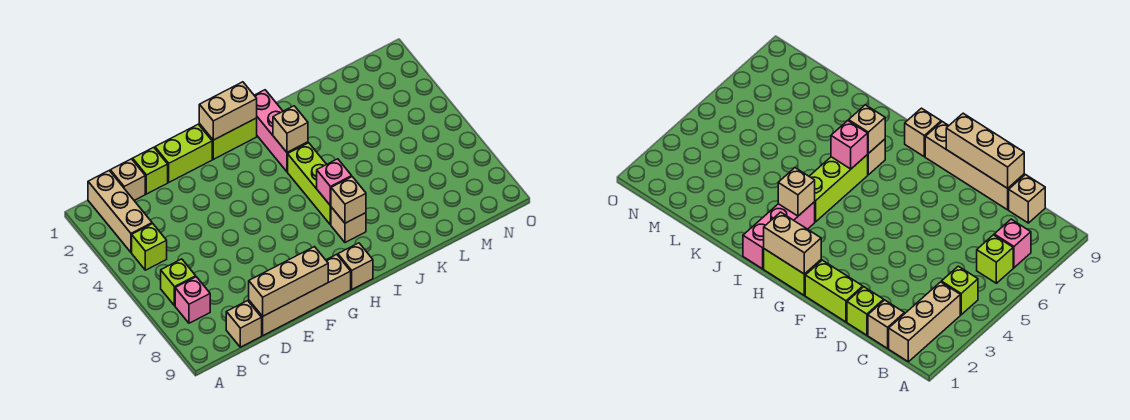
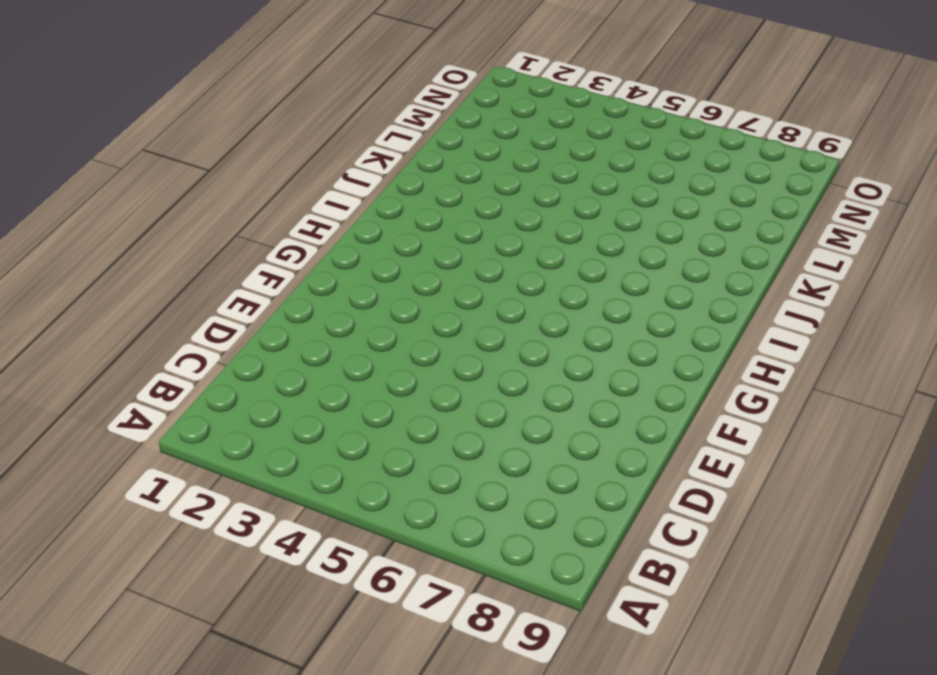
none -> tan brick B1:B3 level 1
none -> lime brick B4 level 1
none -> lime brick B6 level 1

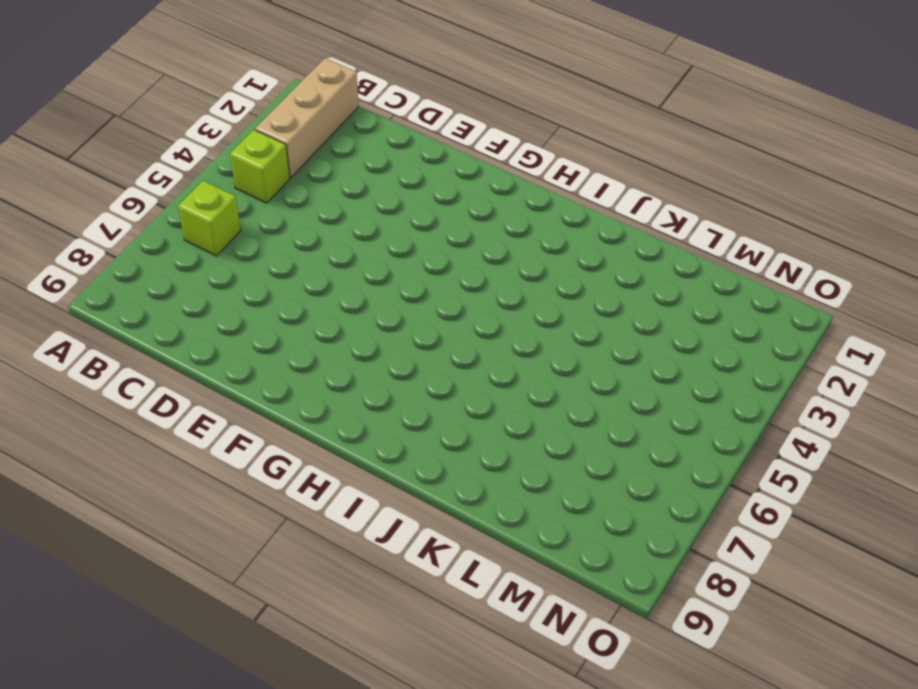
none -> pink brick B7 level 1
none -> tan brick C1 level 1
none -> tan brick C9 level 1

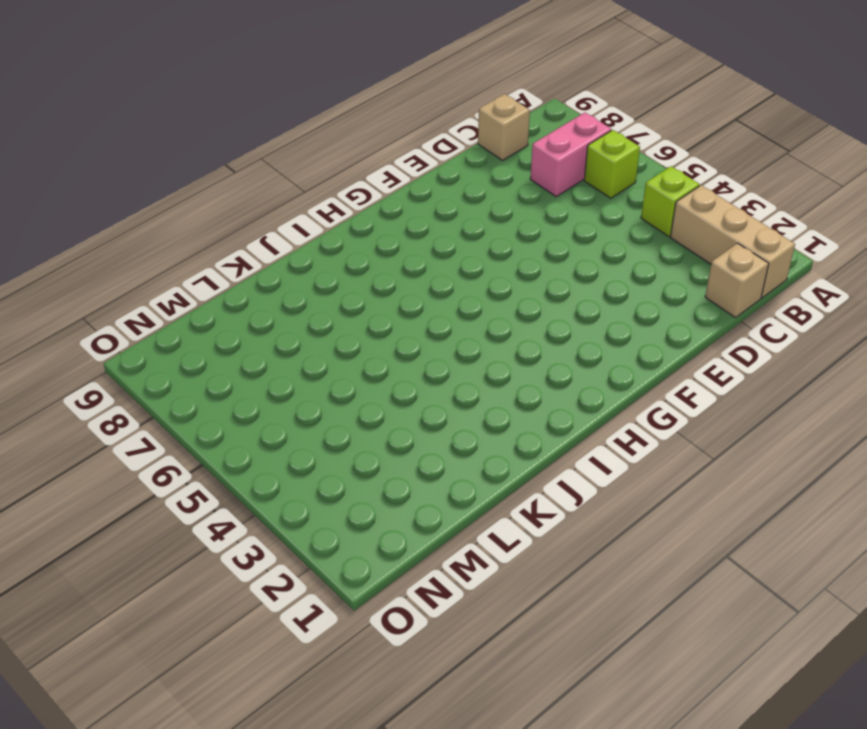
pink brick B7:C7 level 1 -> pink brick B7 level 1
none -> lime brick D1 level 1
none -> tan brick D9:G9 level 1
none -> lime brick E1:F1 level 1

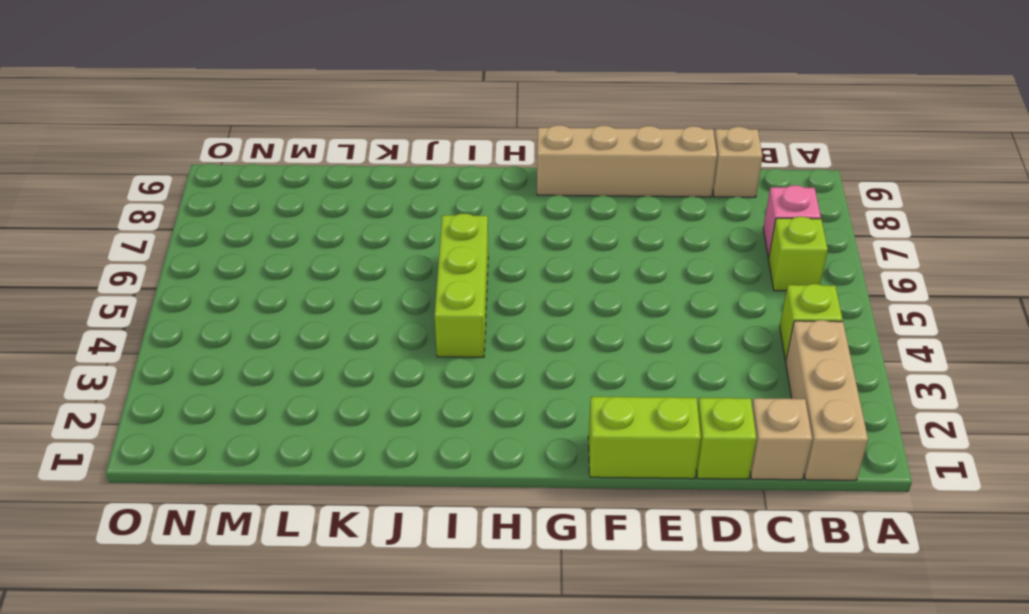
none -> lime brick G1:H1 level 1
none -> tan brick H9 level 1
none -> pink brick I1:I3 level 1

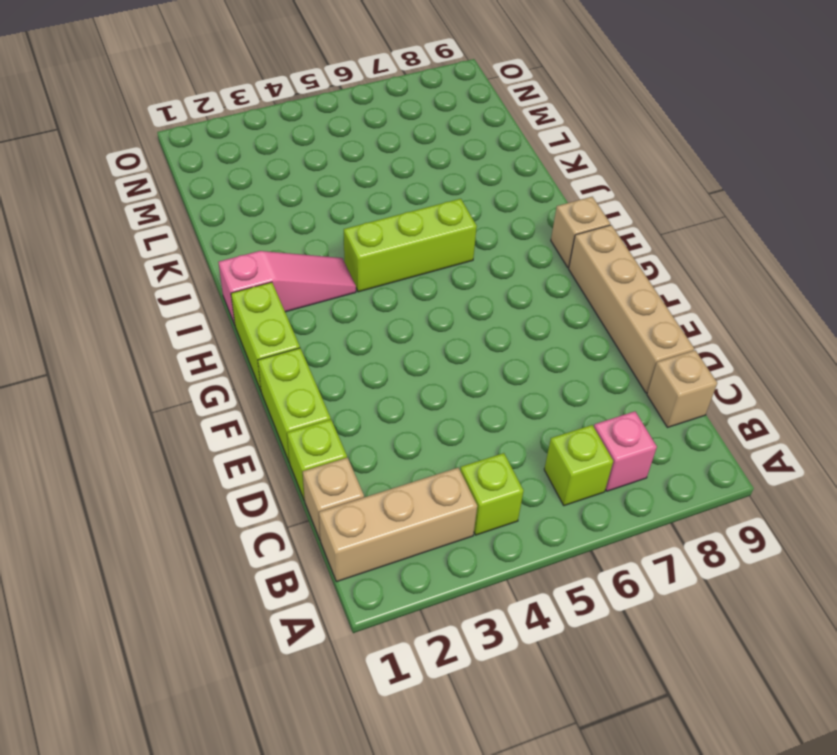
pink slope I1:I3 level 1 top 1 -> pink brick I1:I3 level 1
none -> tan brick I7 level 1
none -> tan brick D9:F9 level 2
none -> tan brick G1:H1 level 2

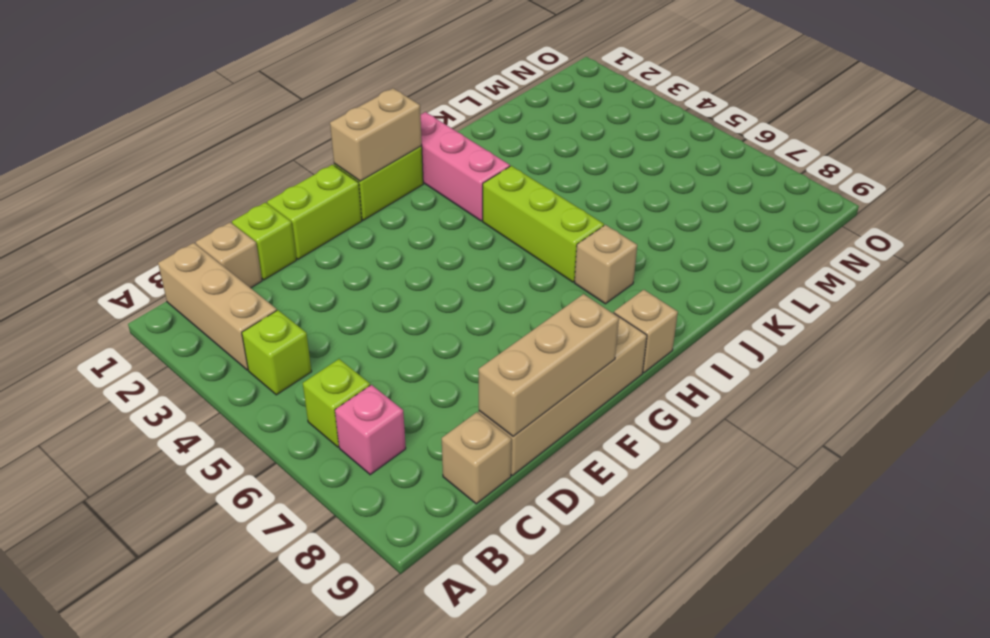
none -> tan brick I3 level 2
none -> pink brick I6 level 2
none -> tan brick I7 level 2

